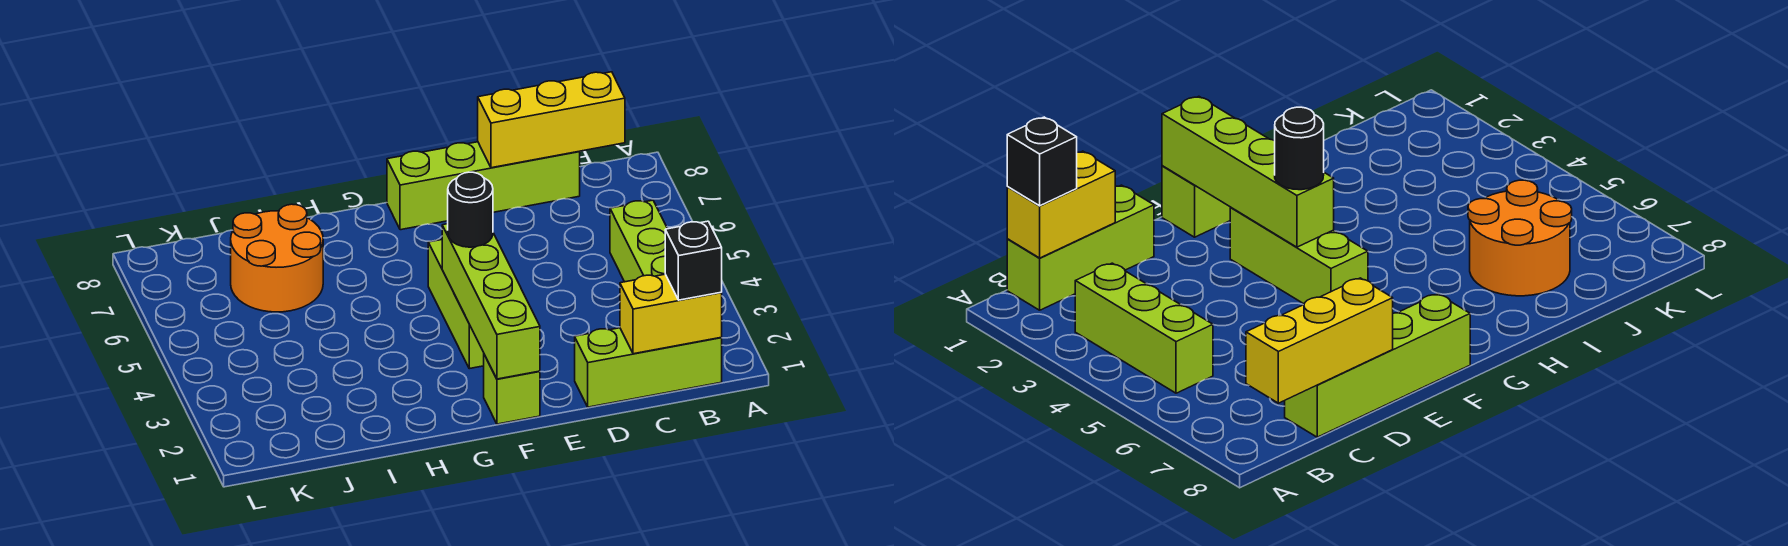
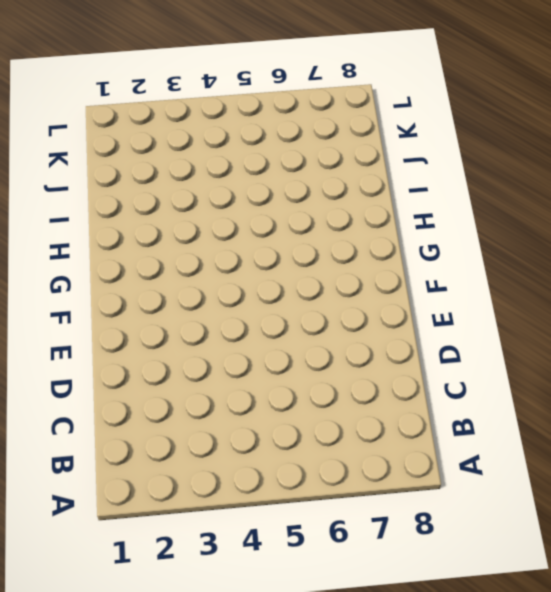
none -> lime brick B1:D1 level 1
none -> lime brick B3:B5 level 1

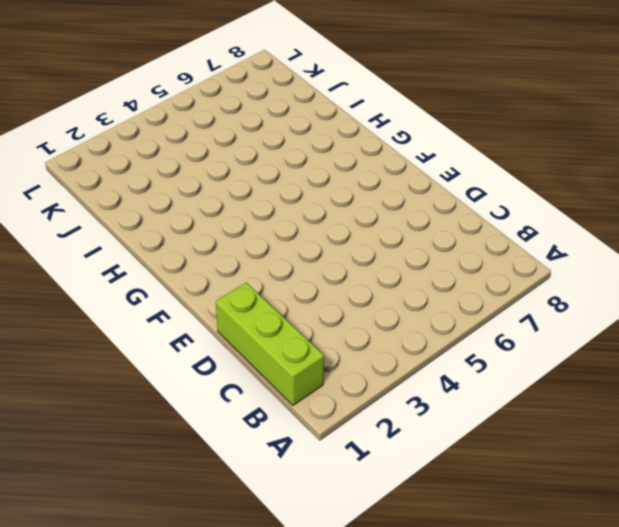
none -> lime brick B3:B5 level 1
none -> lime brick C8:F8 level 1

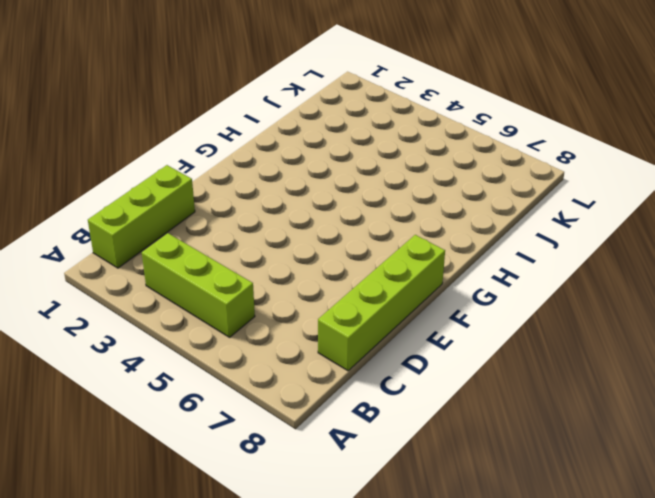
none -> lime brick F1 level 1
none -> lime brick F3:F5 level 1

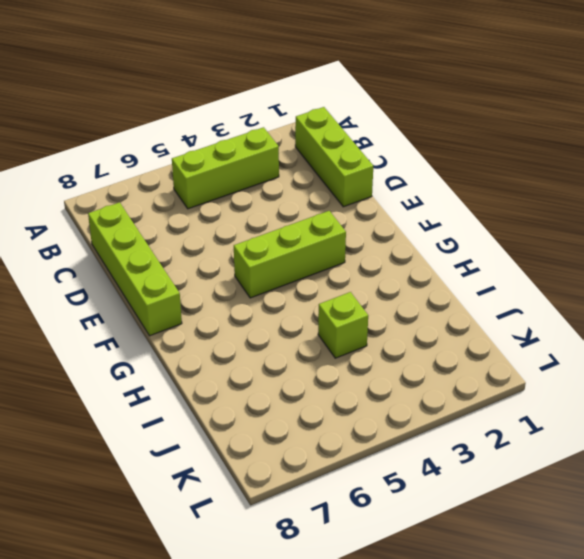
lime brick I4 level 1 -> lime brick F1 level 1
none -> orange round brick I6:J7 level 1
none -> yellow brick B1:C1 level 2

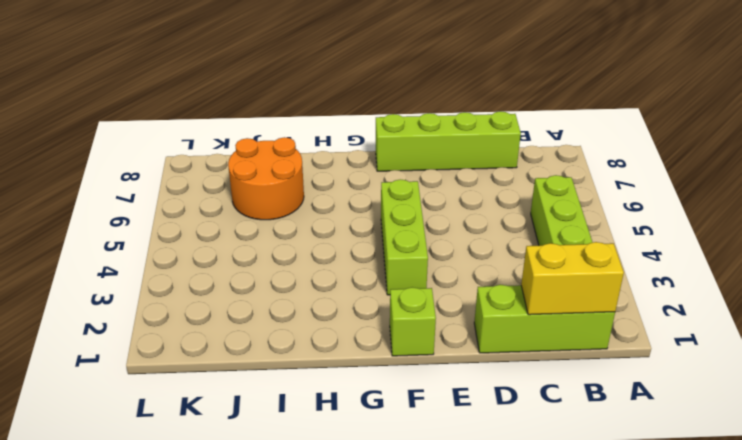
none -> yellow brick B8:D8 level 2
none -> lime brick F1:F4 level 2

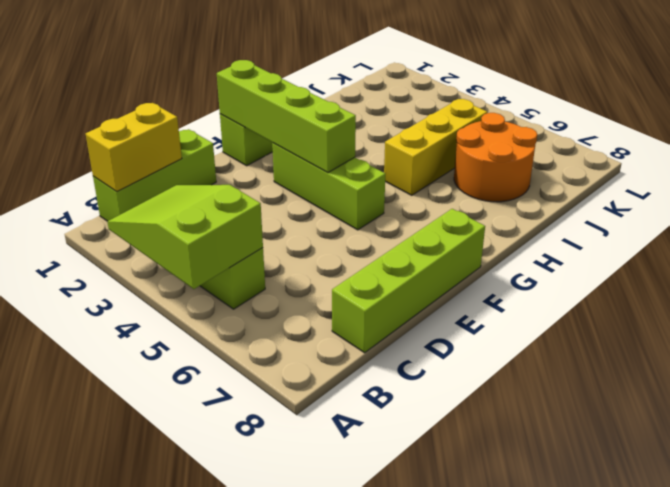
lime slope A3:B5 level 2 top 5 -> none
yellow brick H5:J5 level 1 -> yellow brick B8:D8 level 2
none -> black brick B1 level 3
none -> black round brick F4 level 3

